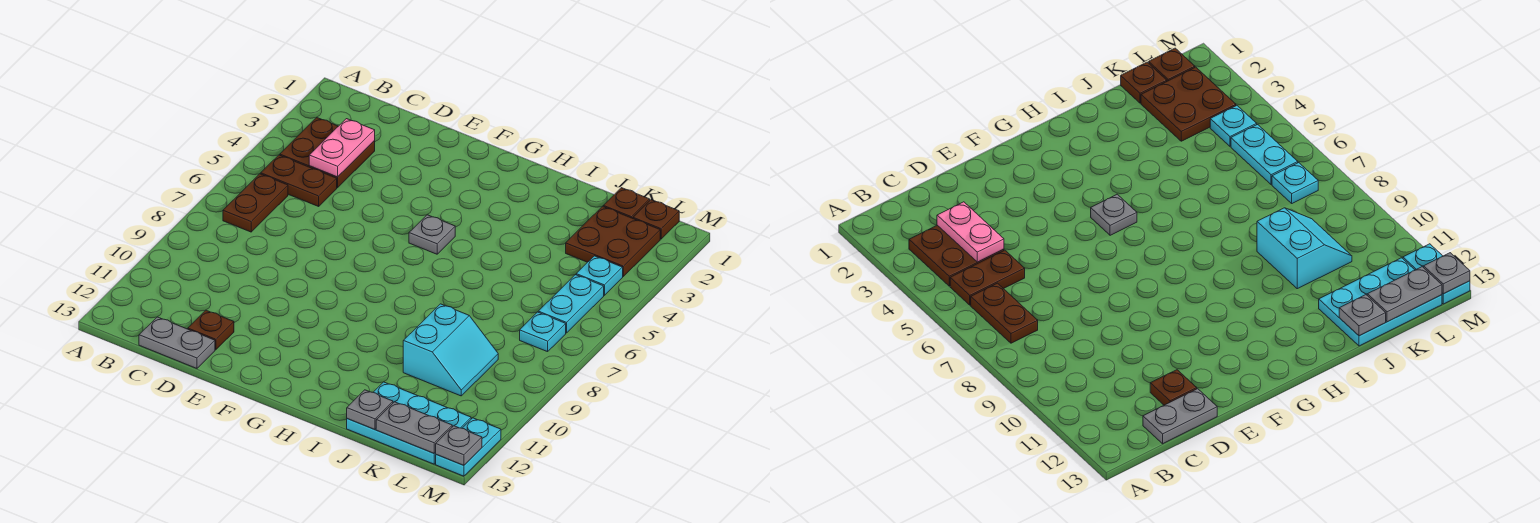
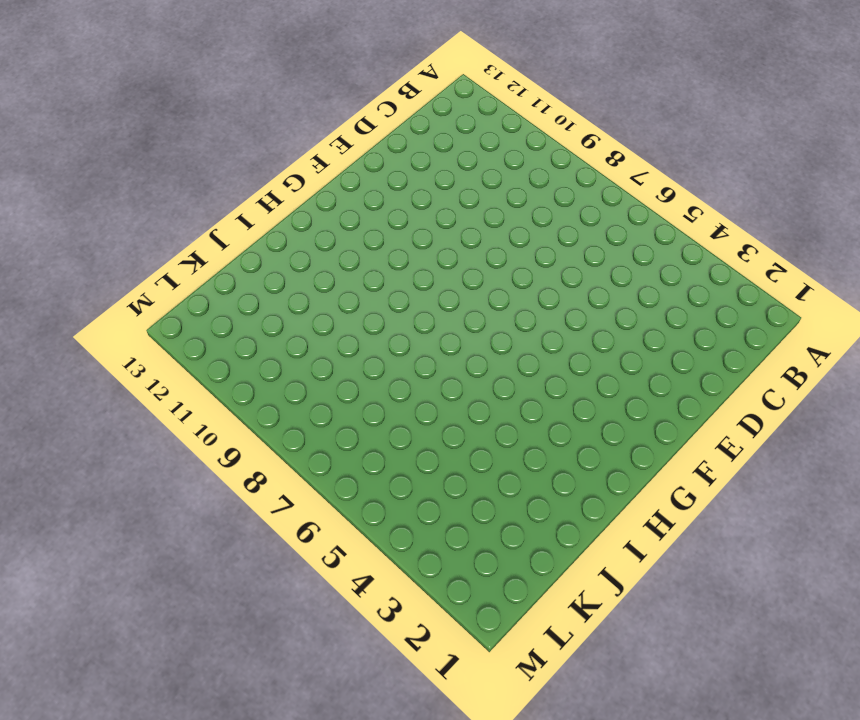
none -> brown plate B3:C4 level 1
none -> brown plate B5:C5 level 1
none -> brown plate B6:B7 level 1

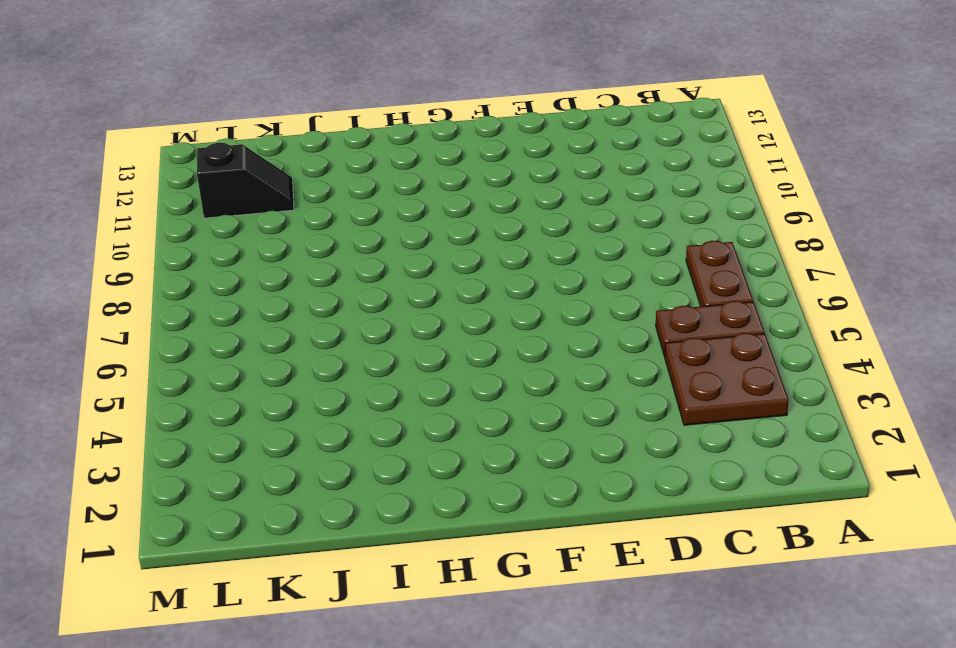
black slope K11:L11 level 1 top L -> none
none -> grey plate C13:D13 level 1
none -> brown plate D12 level 1
none -> grey plate G5 level 1

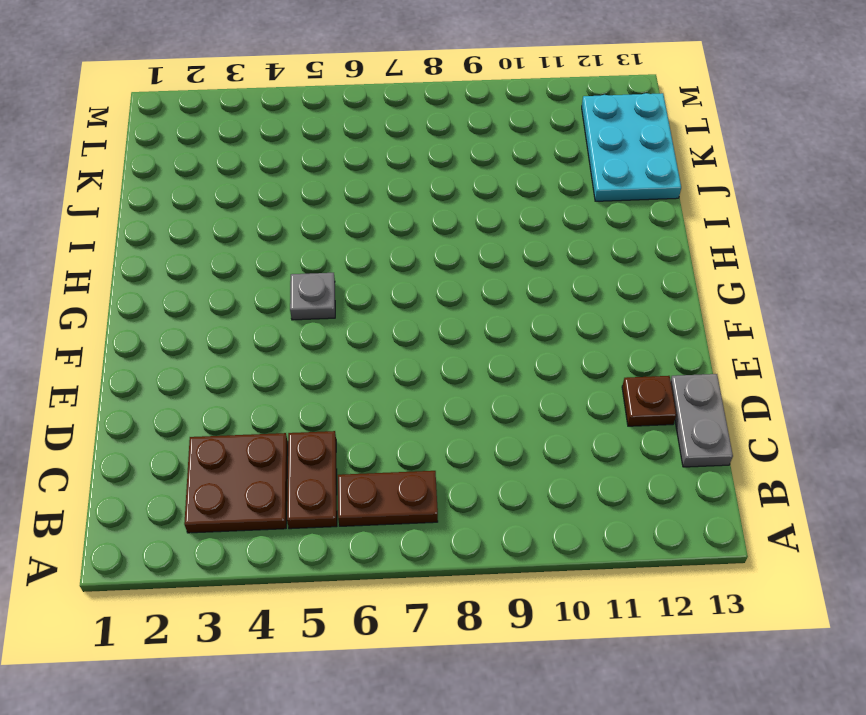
none -> cyan slope J9:K10 level 1 top J
none -> brown plate K1 level 1
none -> brown plate K2:L3 level 1

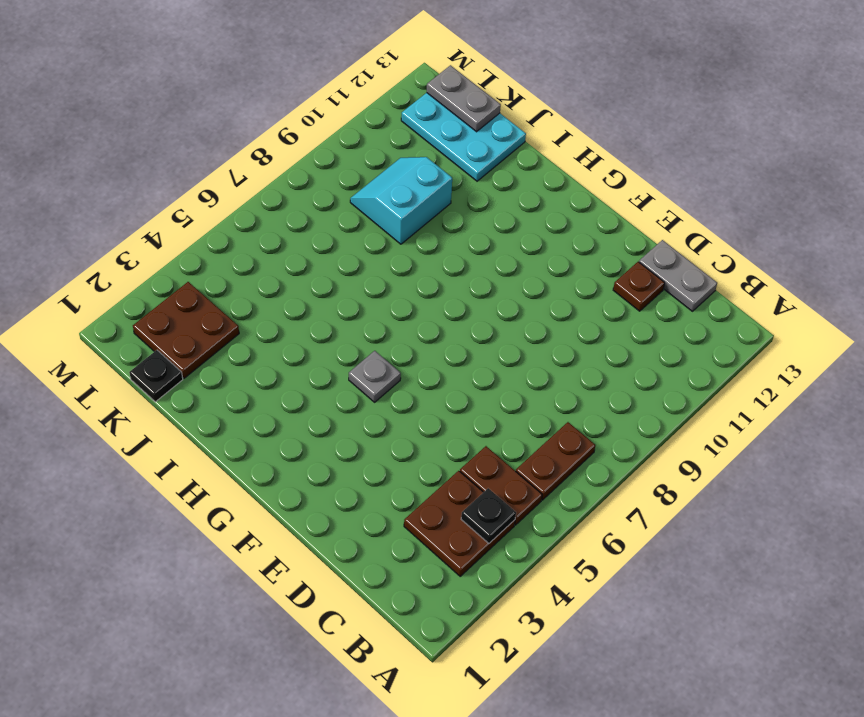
black plate B4 level 2 -> none
black plate K1 level 1 -> brown plate K1 level 1
none -> brown plate L1 level 1
none -> cyan plate L4 level 1
none -> cyan plate L5:L6 level 1

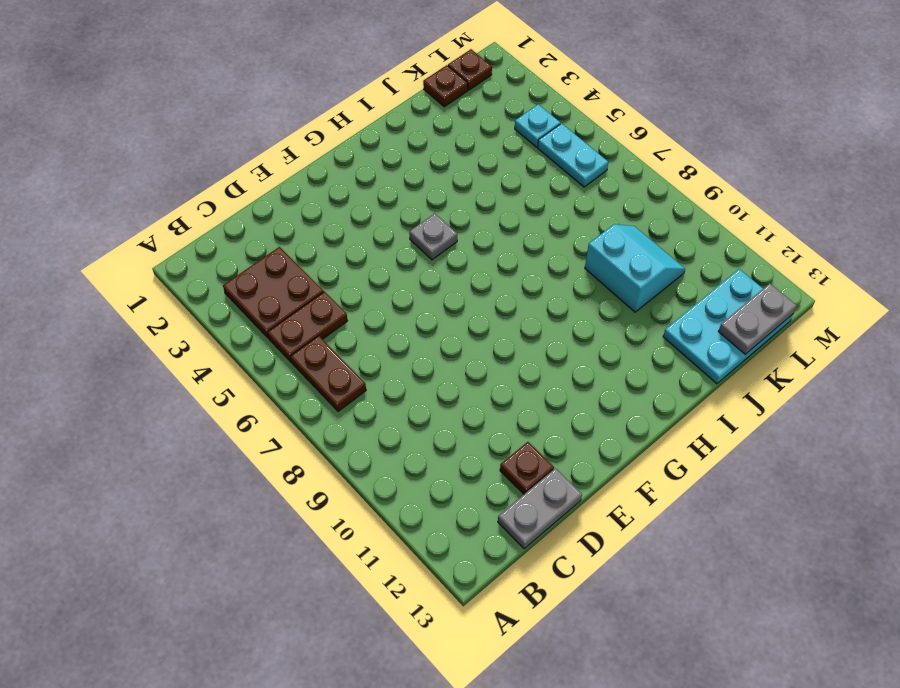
none -> brown plate K2:L3 level 1
none -> cyan plate L7 level 1
none -> cyan plate M12:M13 level 1

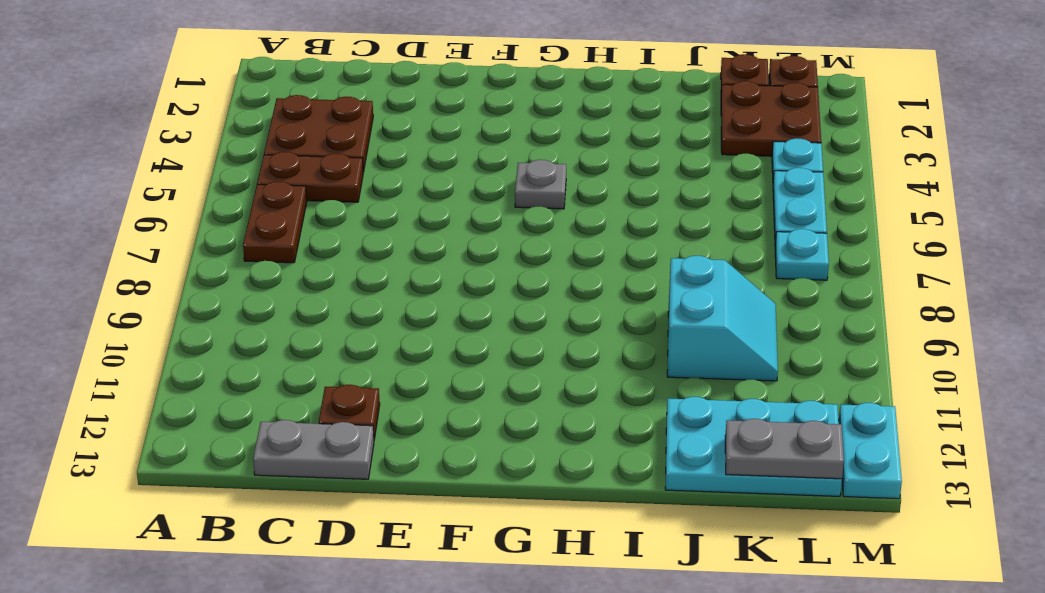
none -> pink plate C3:C4 level 2
none -> grey plate J13 level 2
none -> grey plate M13 level 2

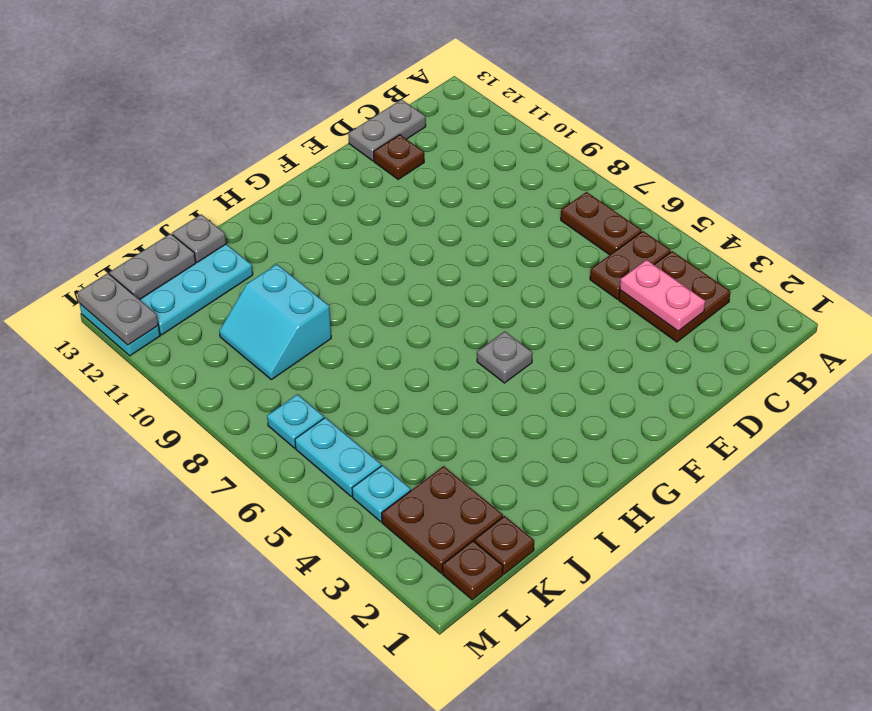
grey plate M12:M13 level 2 -> grey plate M13 level 2

